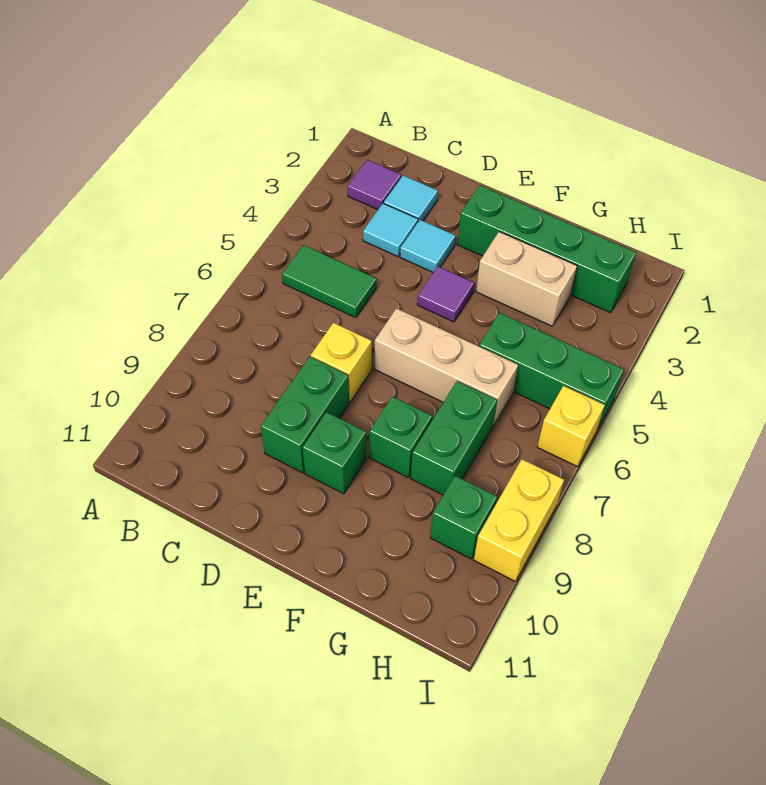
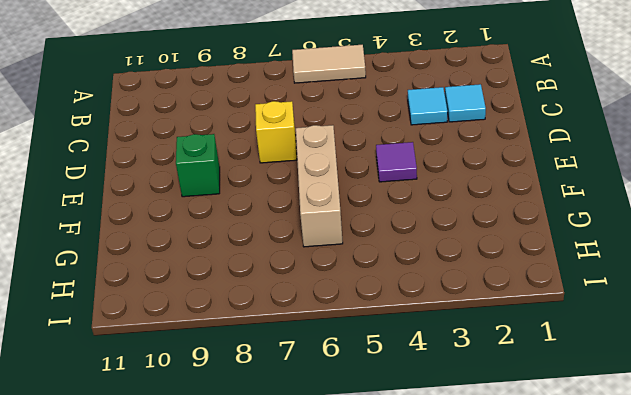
tan tile A5:A6 level 1 -> none
none -> purple tile B2 level 1
none -> green tile B5:C5 level 1
none -> cyan tile D3 level 1

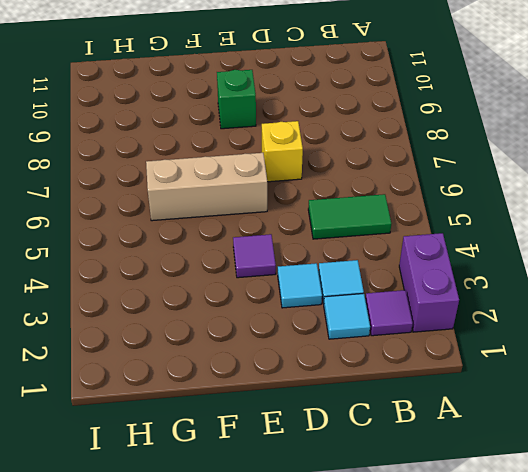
purple brick A2:A3 level 1 -> none
none -> green brick D8:D9 level 1
none -> green brick E2:H2 level 1
none -> tan brick F3:G3 level 1

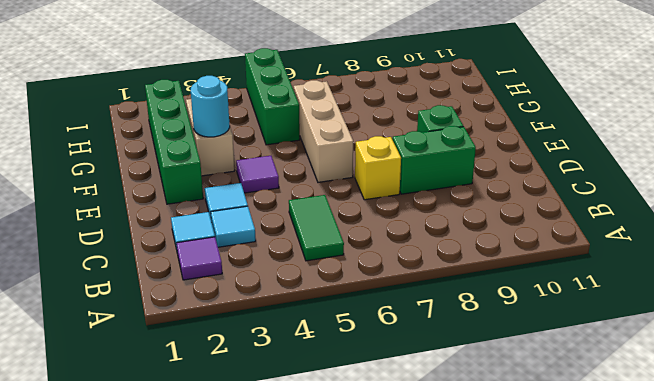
cyan round brick F3 level 2 -> none
none -> green brick F8 level 1
none -> green brick G7:G8 level 1
none -> green brick H9 level 1

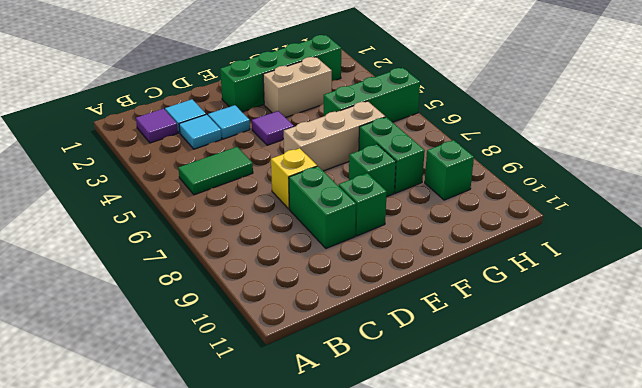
none -> yellow brick I6 level 1
none -> yellow brick I8:I9 level 1

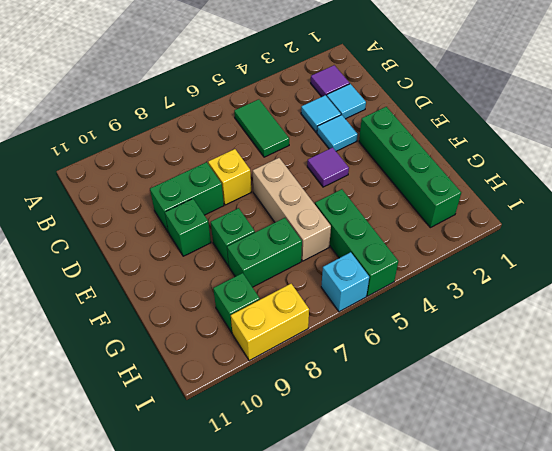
cyan brick I6 level 1 -> yellow brick I6 level 1
none -> tan brick F3:G3 level 1

